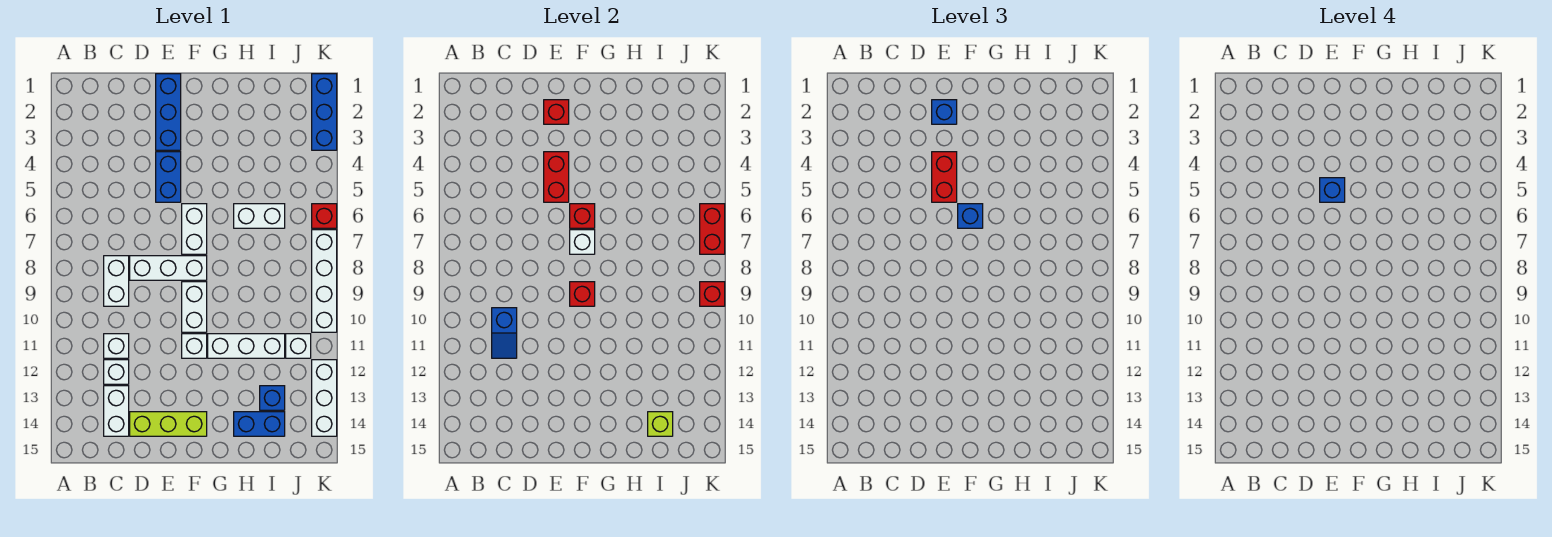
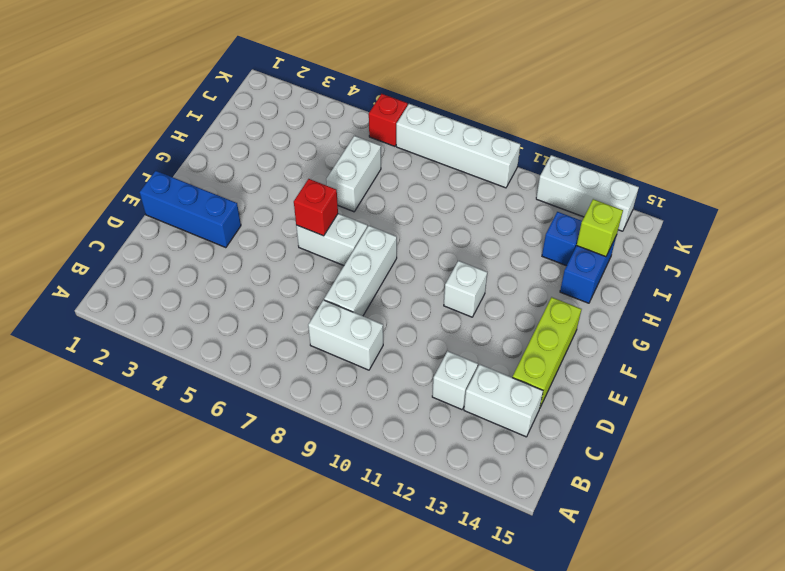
none -> white brick C11 level 1
none -> blue brick E4:E5 level 1
none -> white brick F9:F10 level 1
none -> white brick G11:I11 level 1

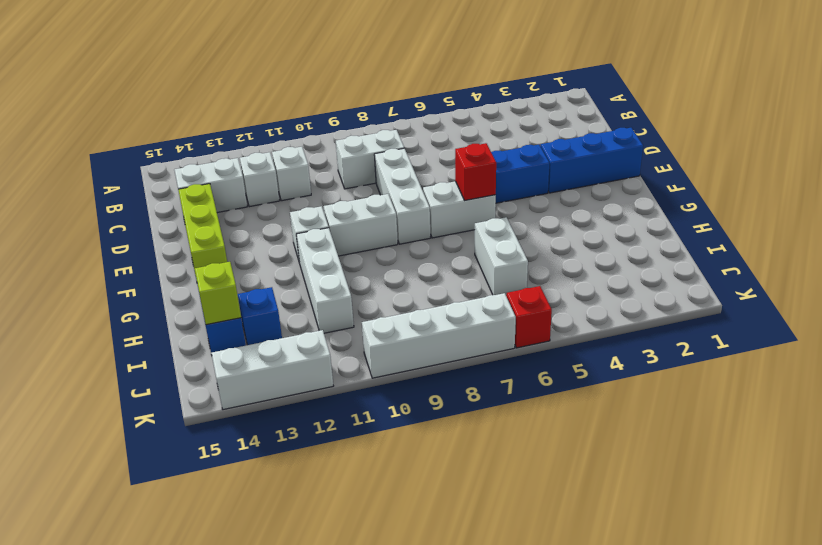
none -> white brick J11 level 1
none -> blue brick K1:K3 level 1
none -> blue slope C10:C11 level 2 top 10
none -> red brick E2 level 2

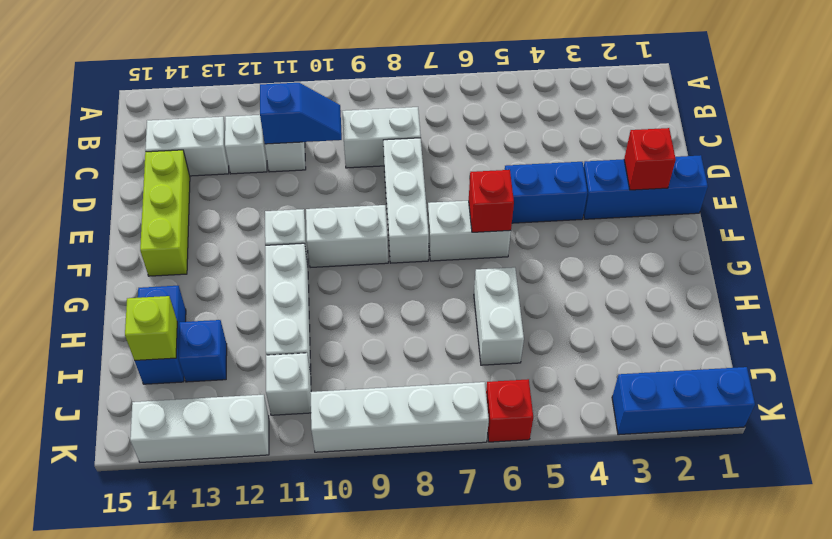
blue slope C10:C11 level 2 top 11 -> blue slope C10:C11 level 2 top 10
none -> red brick E4:E5 level 2
none -> white brick F7 level 2
none -> red brick F9 level 2
none -> red brick K6:K7 level 2

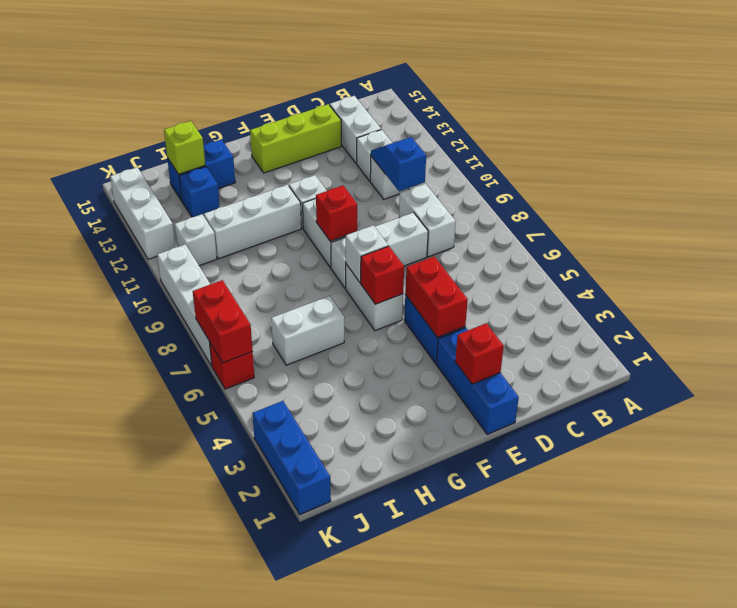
none -> red brick K9 level 2
none -> blue brick E2 level 3
none -> red brick E4:E5 level 3
none -> blue brick F6 level 3

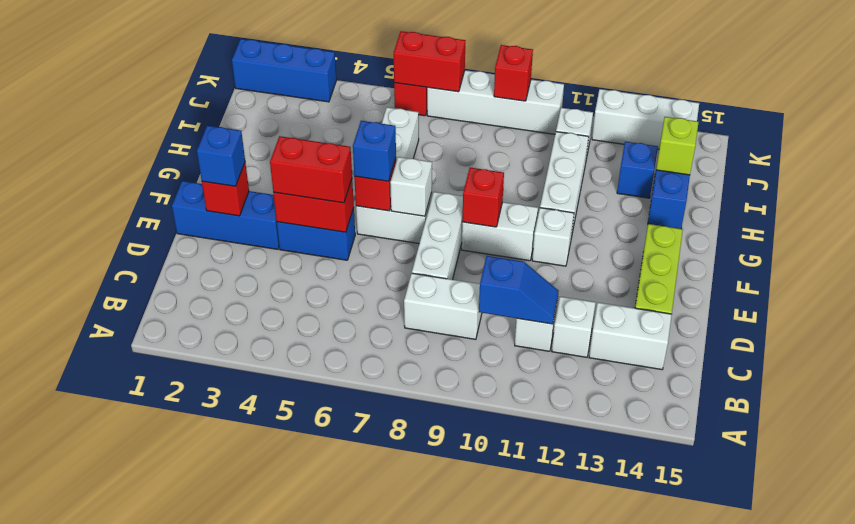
none -> blue brick E5 level 4

